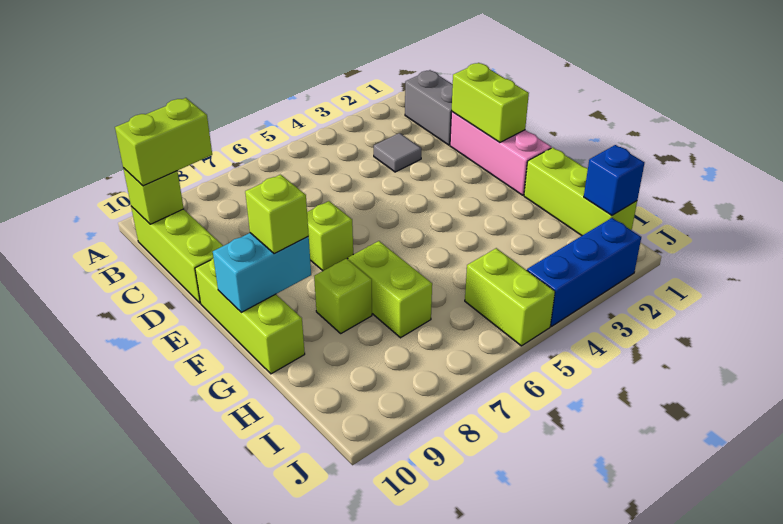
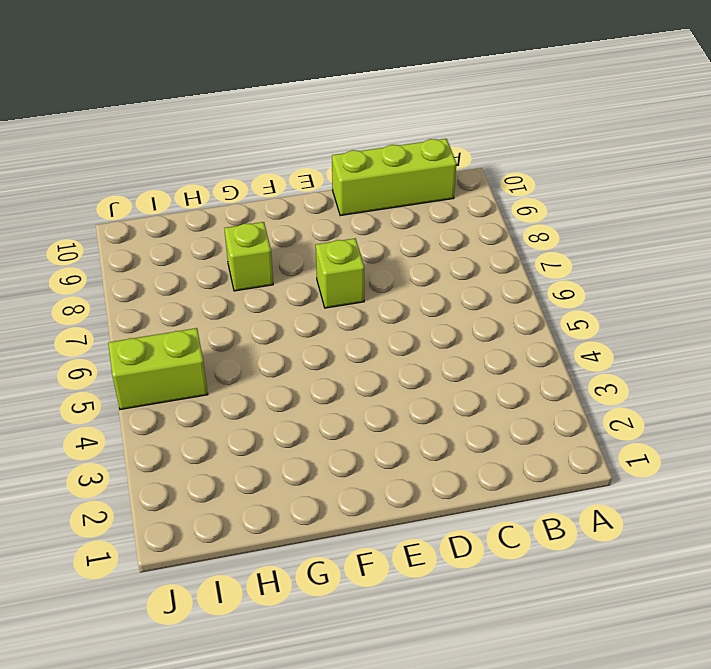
none -> grey brick B1:C1 level 1
none -> grey tile C3 level 1
none -> pink brick D1:F1 level 1

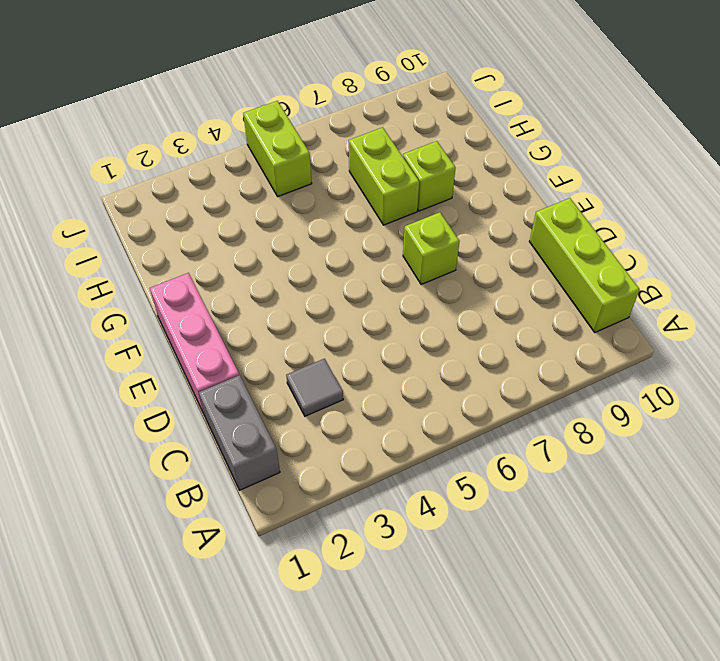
none -> lime brick E10:G10 level 1
none -> lime brick G1:I1 level 1
none -> blue brick J2:J4 level 1

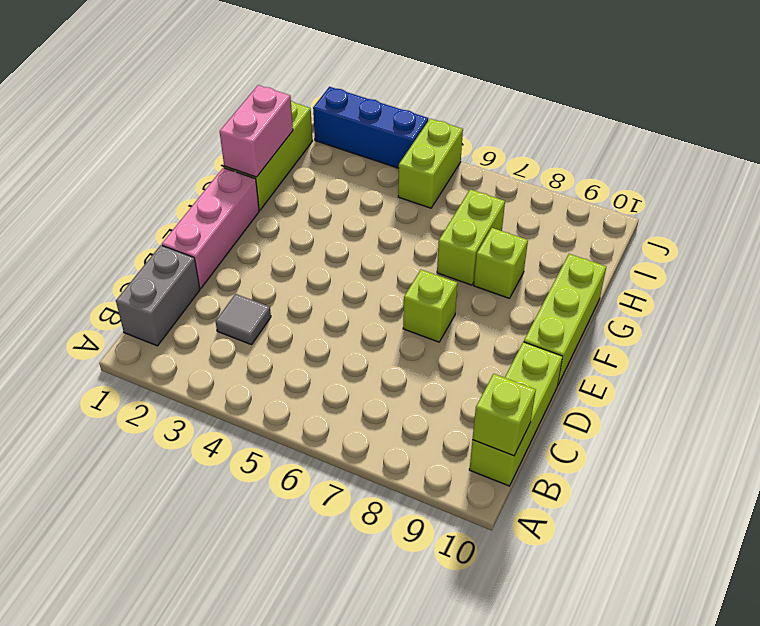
pink brick G1:H1 level 2 -> none
none -> lime brick D1:E1 level 2
none -> cyan brick F9:F10 level 2
none -> blue brick I1 level 2

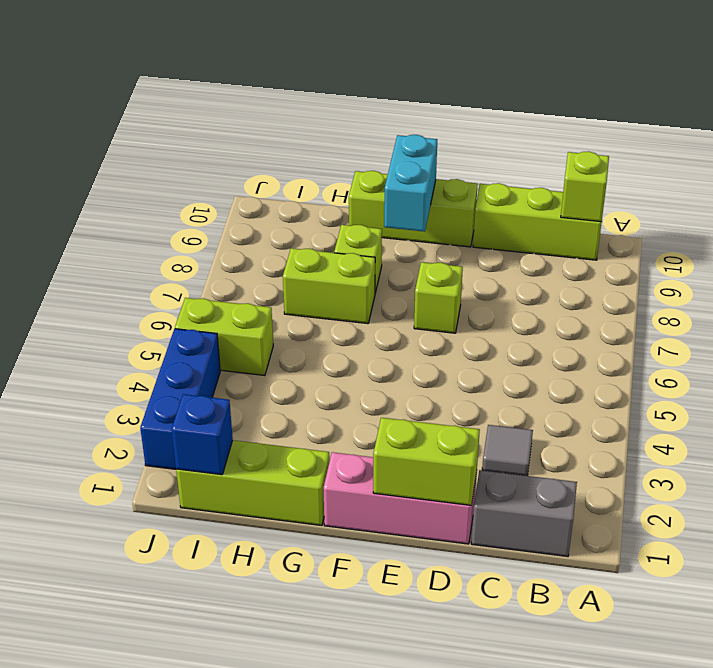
none -> lime brick B9:B10 level 3
none -> lime brick F9 level 3

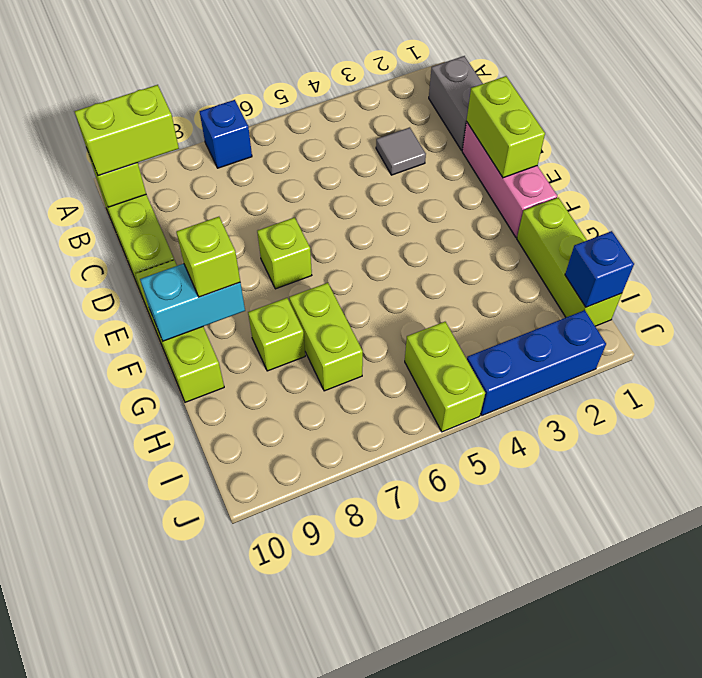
blue brick A7 level 1 -> none

